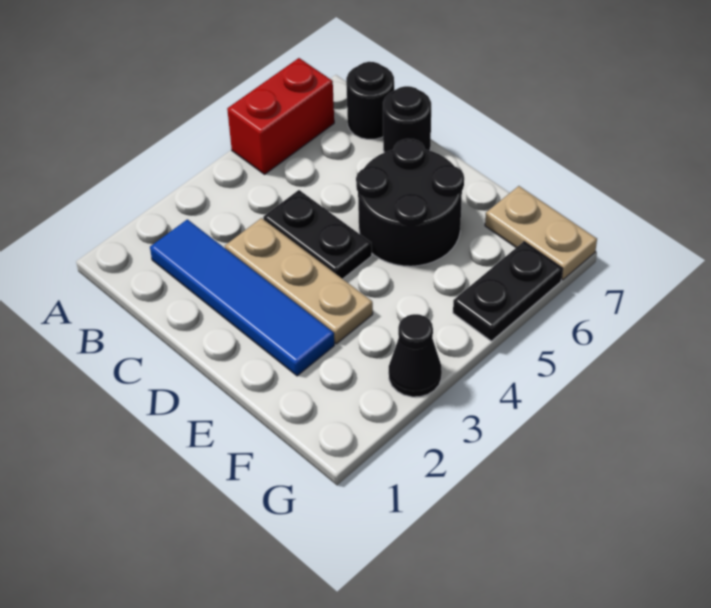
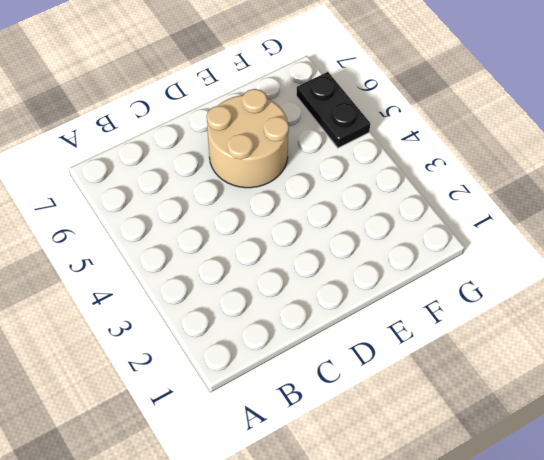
tan round brick D5:E6 level 1 -> black round brick D5:E6 level 1
none -> red brick A5:A6 level 1
none -> blue tile B2:E2 level 1

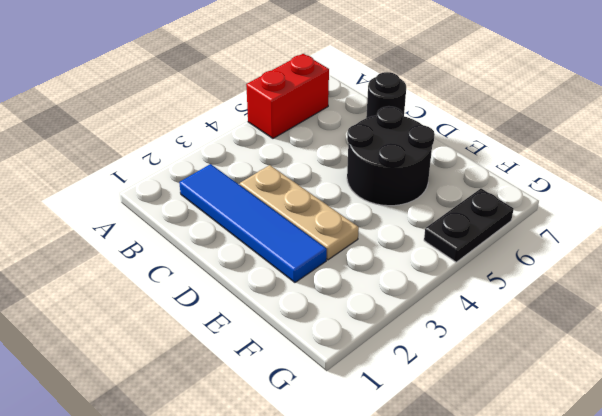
none -> black round brick B7 level 1
none -> black plate C4:D4 level 1

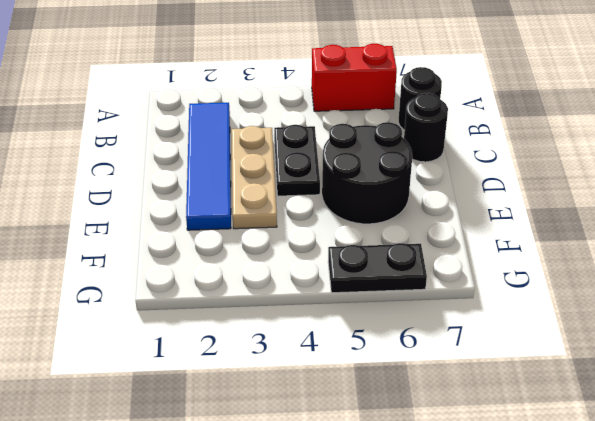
none -> tan plate F7:G7 level 1
none -> black cone G3 level 1

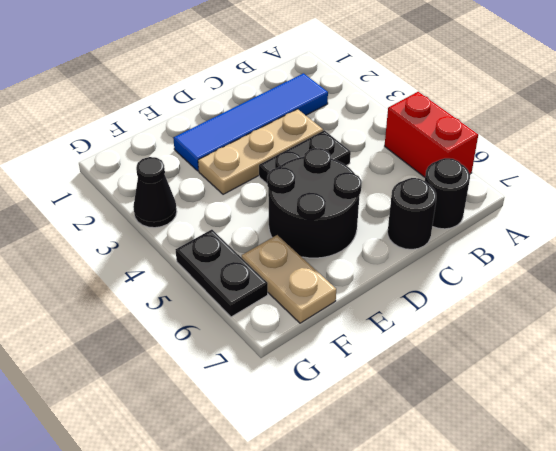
tan plate F6:F7 level 1 -> tan plate F7:G7 level 1

